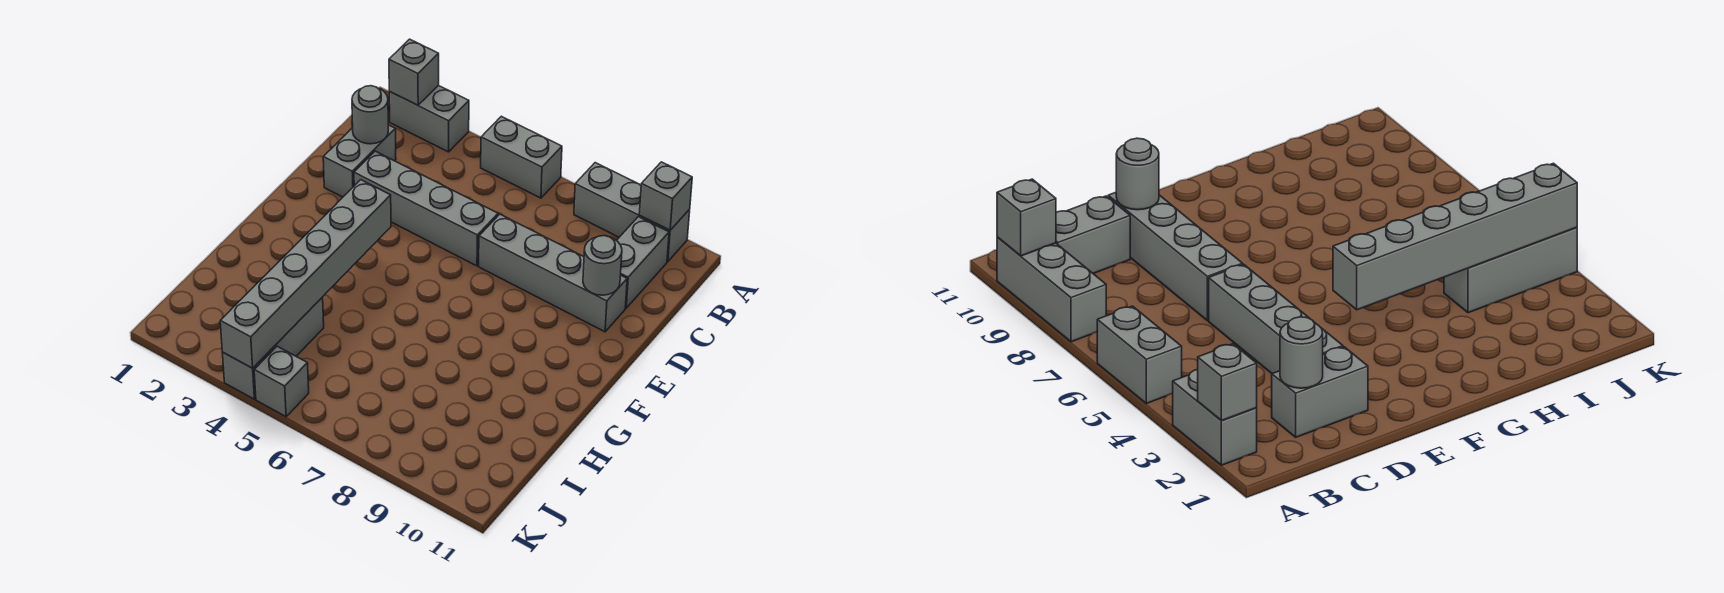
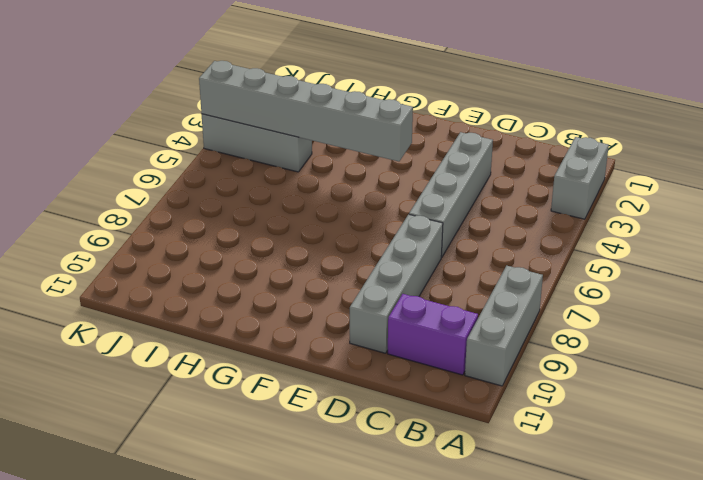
purple brick B10:C10 level 1 -> grey brick B10:C10 level 1
none -> grey brick A5:A6 level 1
none -> grey brick C2:D2 level 1
none -> grey brick K5 level 1

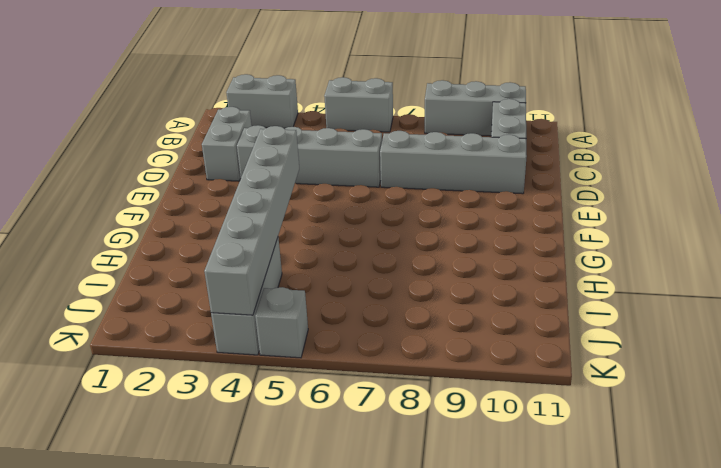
none -> grey brick A2 level 2
none -> grey brick A10 level 2
none -> grey round brick C2 level 2

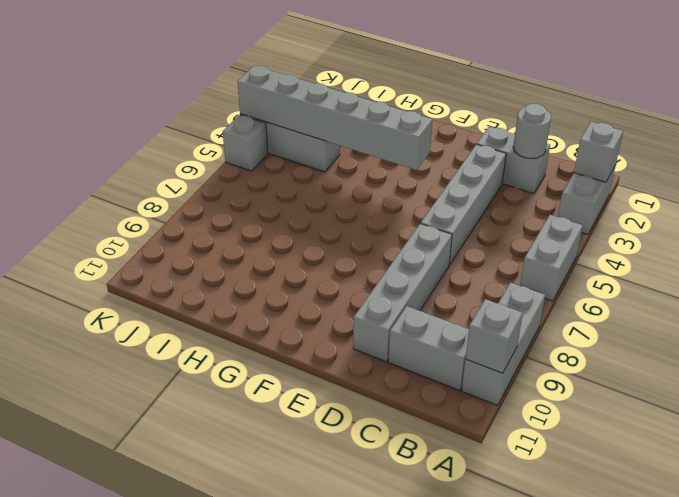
none -> grey round brick D10 level 2

